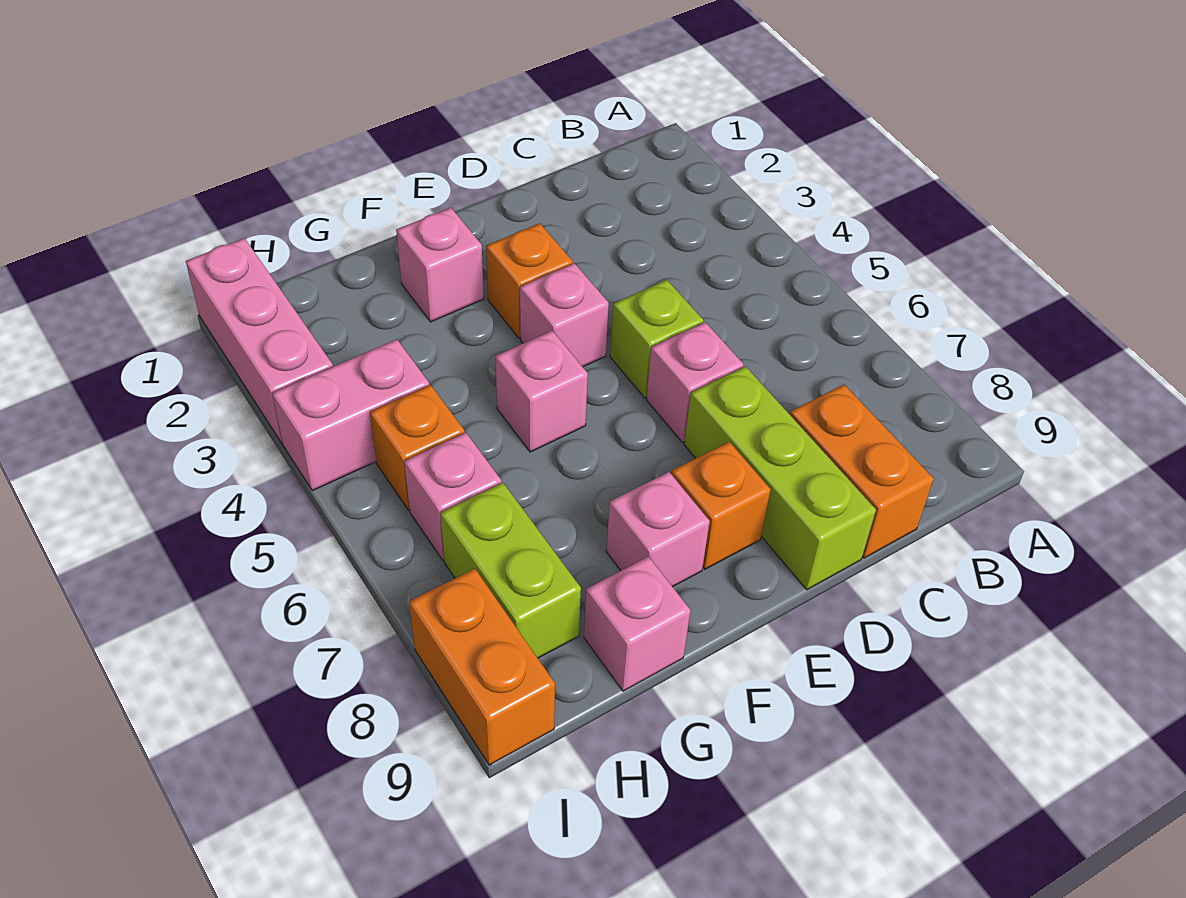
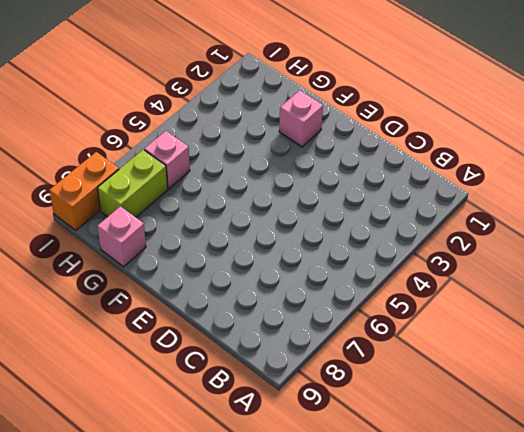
none -> orange brick C8:C9 level 1
none -> lime brick D5 level 1
none -> pink brick D6 level 1

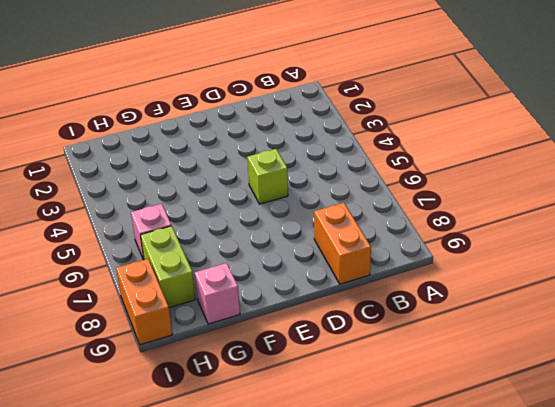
none -> pink brick D6 level 1
none -> lime brick D7:D9 level 1
none -> orange brick E3 level 1

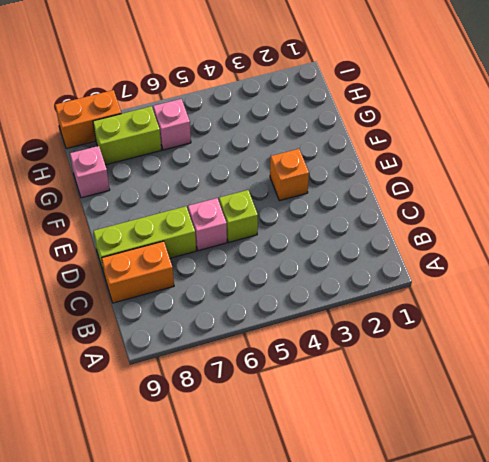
none -> pink brick E4 level 1
none -> orange brick E8 level 1
none -> pink brick F2 level 1

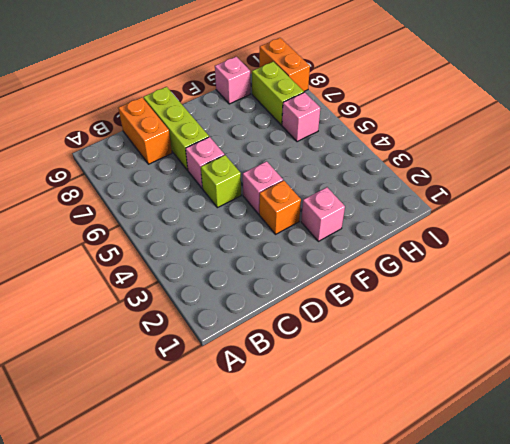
none -> orange brick E8 level 1
none -> pink brick F5 level 1
none -> pink brick F8 level 1

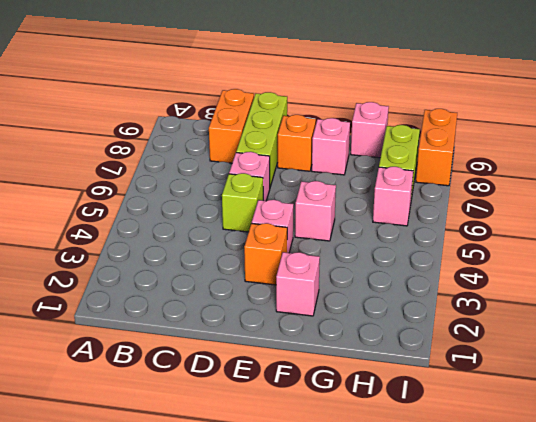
none -> pink brick H4:I4 level 1
none -> orange brick H5 level 1
none -> pink brick I1:I3 level 1

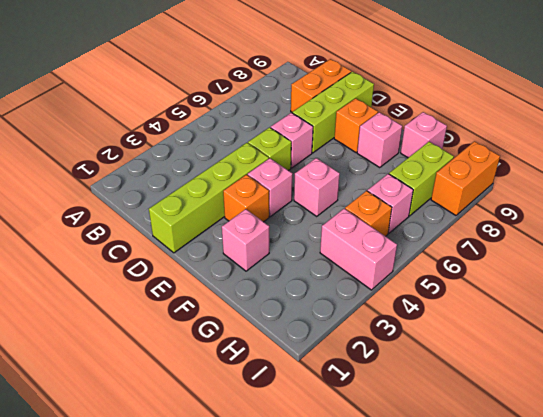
lime brick D1:D4 level 1 -> none
none -> pink brick I1:I3 level 1

